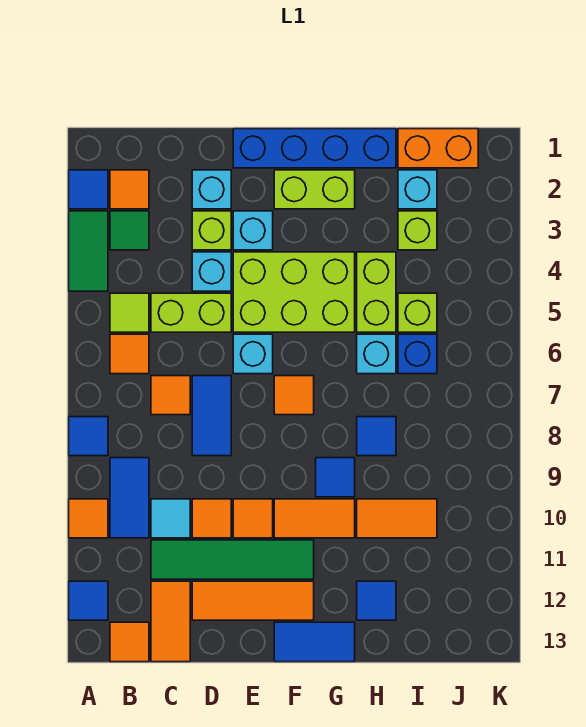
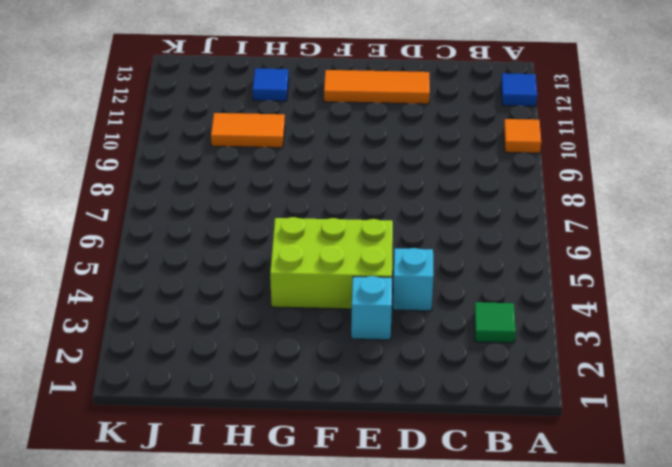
none -> blue tile A2 level 1
none -> green tile A3:A4 level 1
none -> blue tile A8 level 1
none -> orange tile B2 level 1

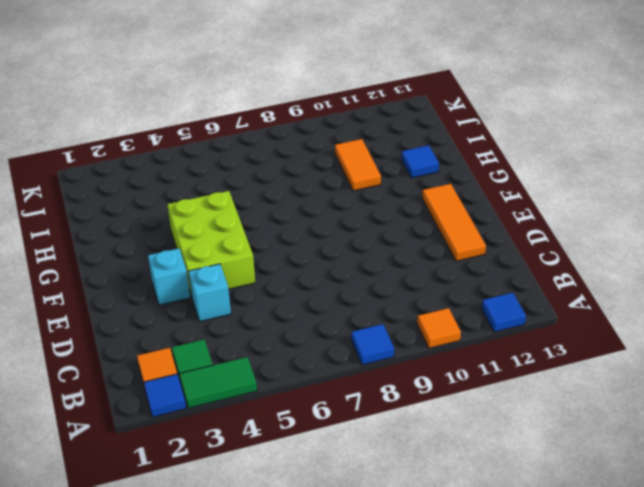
none -> lime tile B5 level 1
none -> orange tile B6 level 1
none -> blue tile B9:B10 level 1
none -> orange tile B13 level 1

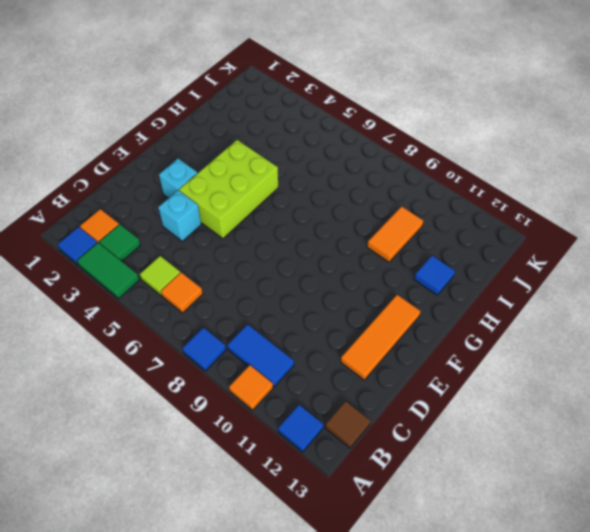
brown tile B13 level 1 -> orange tile B13 level 1
none -> lime brick C5:D5 level 1
none -> orange tile C7 level 1
none -> cyan tile C10 level 1
none -> green tile C11:F11 level 1

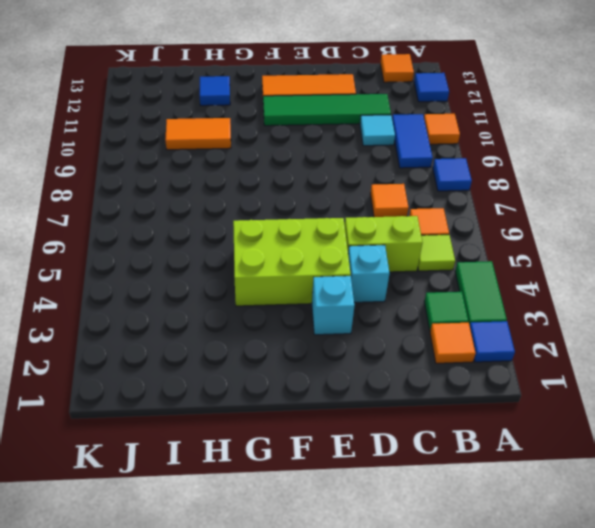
none -> orange tile C12:C13 level 1
none -> cyan brick D2 level 1
none -> lime brick D3 level 1
none -> blue tile D7:D8 level 1

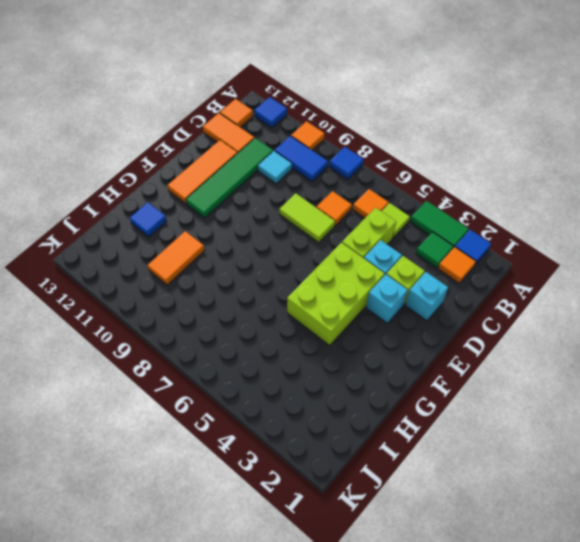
lime tile D7:D8 level 1 -> blue tile D7:D8 level 1
none -> orange tile D10 level 1
none -> blue brick E1:H1 level 1
none -> cyan brick E6 level 1
none -> orange tile E10 level 1

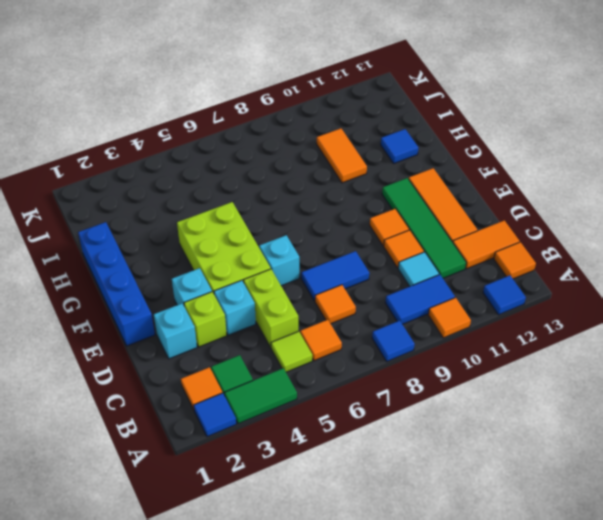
none -> lime brick F2:G2 level 1
none -> orange tile F7 level 1
none -> orange tile F10:G10 level 1
none -> blue tile F13:G13 level 1

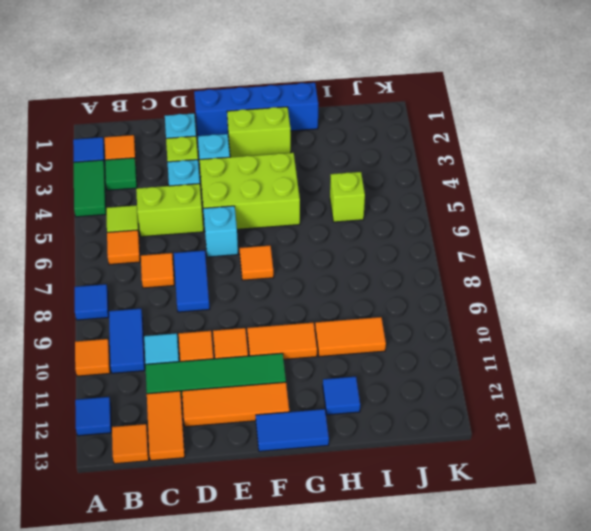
none -> blue tile G9 level 1
none -> lime brick H4:H5 level 1
none -> cyan brick H6 level 1
none -> blue tile H8 level 1

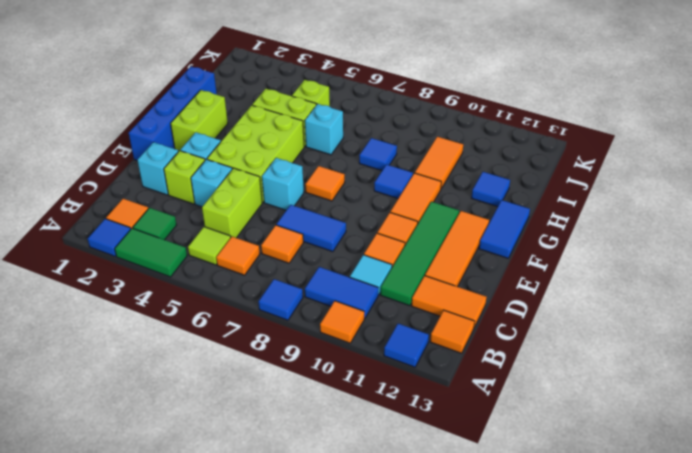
none -> orange brick I1:J1 level 1
none -> cyan brick I2 level 1
none -> lime brick I3 level 1
none -> blue brick I6 level 1

